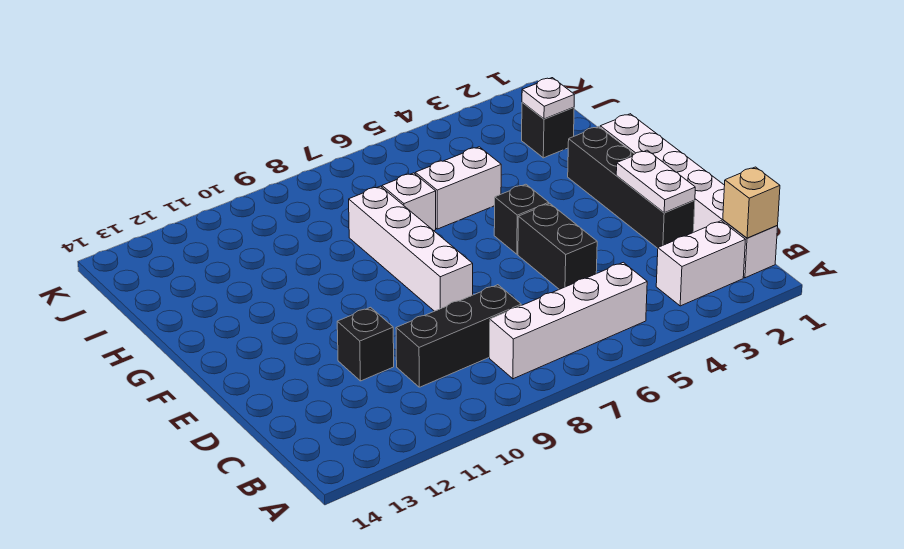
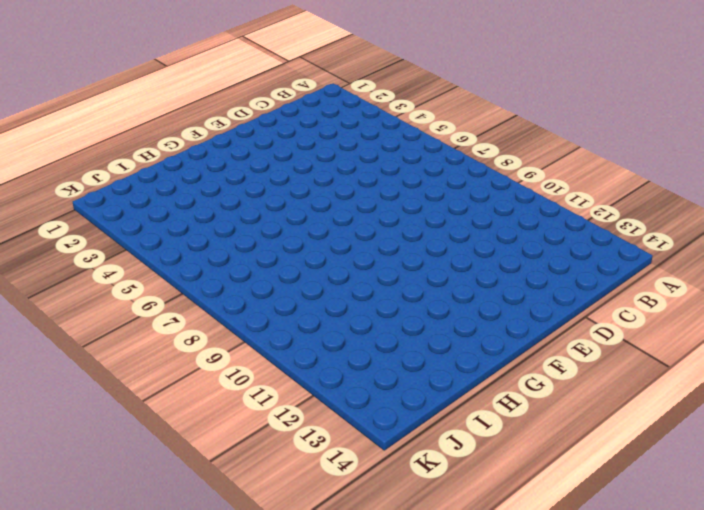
none -> white brick B1:G1 level 1
none -> white brick B2:B3 level 1
none -> white brick B5:B8 level 1

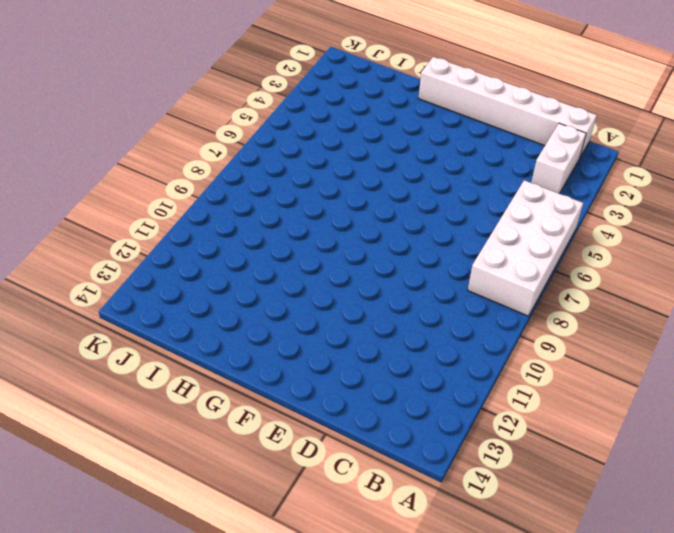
white brick A5:B8 level 1 -> white brick B5:B8 level 1
none -> black brick C8:C10 level 1
none -> black brick D2:G2 level 1
none -> black brick D5:E5 level 1

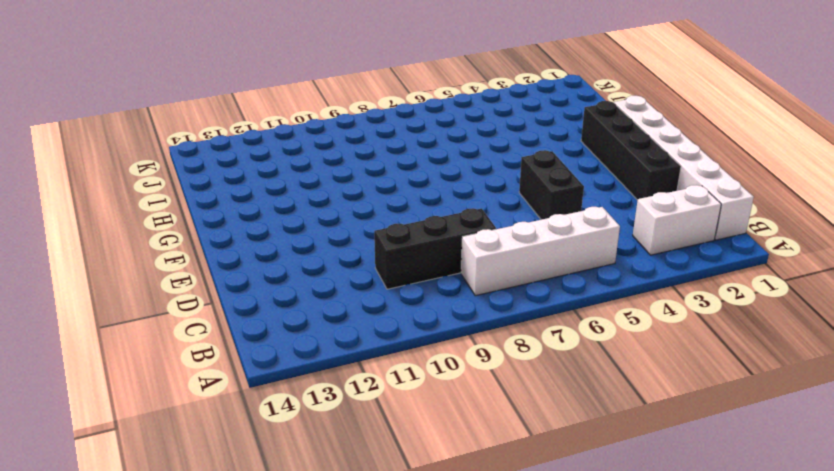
none -> black brick D11 level 1
none -> white brick E8:H8 level 1
none -> black brick F5 level 1

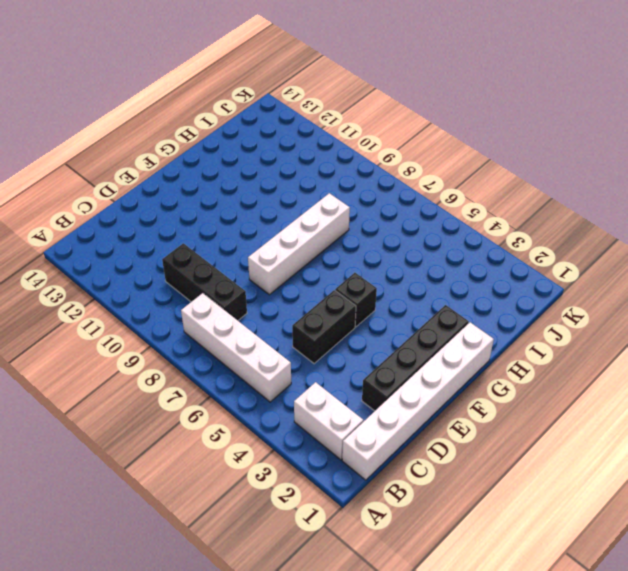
none -> black brick D11 level 1
none -> white brick H5:H6 level 1
none -> white brick H7 level 1

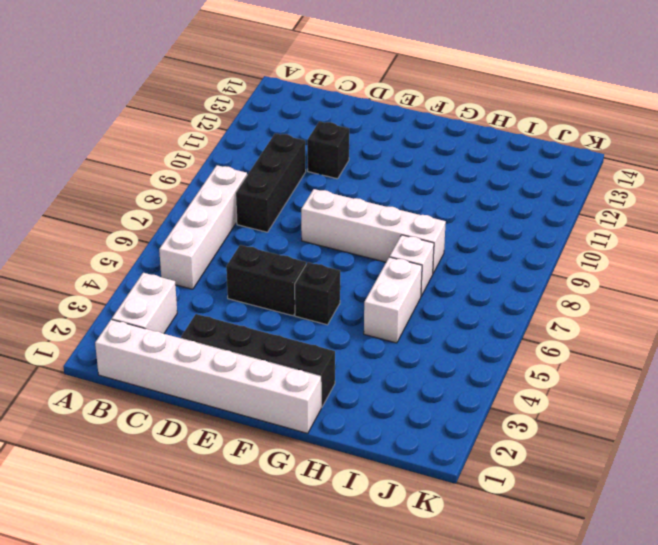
none -> black brick I2 level 1
none -> tan brick B1 level 2
none -> white plate D2:E2 level 2

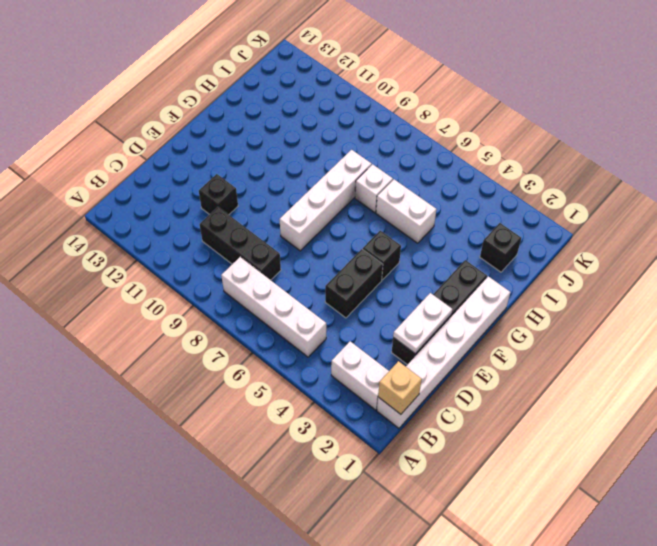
none -> white plate I2 level 2

